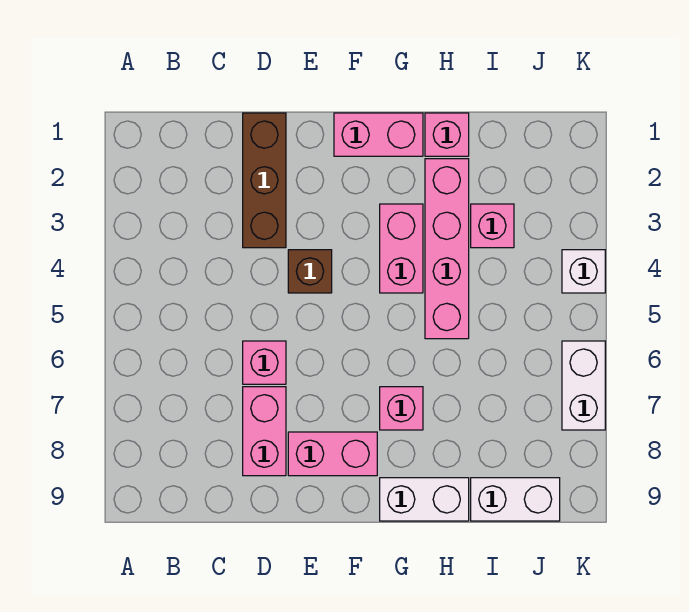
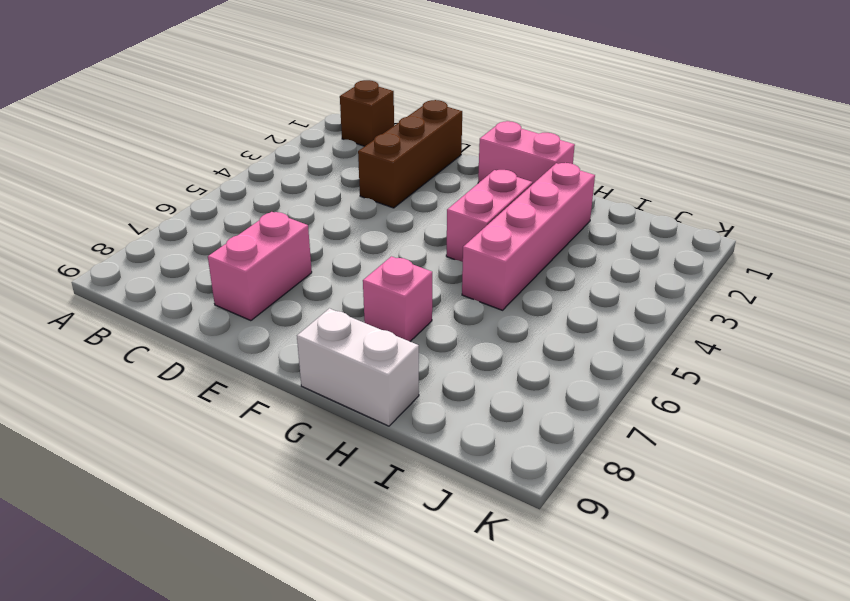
brown brick B1 level 1 -> brown brick E4 level 1
none -> pink brick D6 level 1
none -> pink brick E8:F8 level 1
none -> pink brick H1 level 1

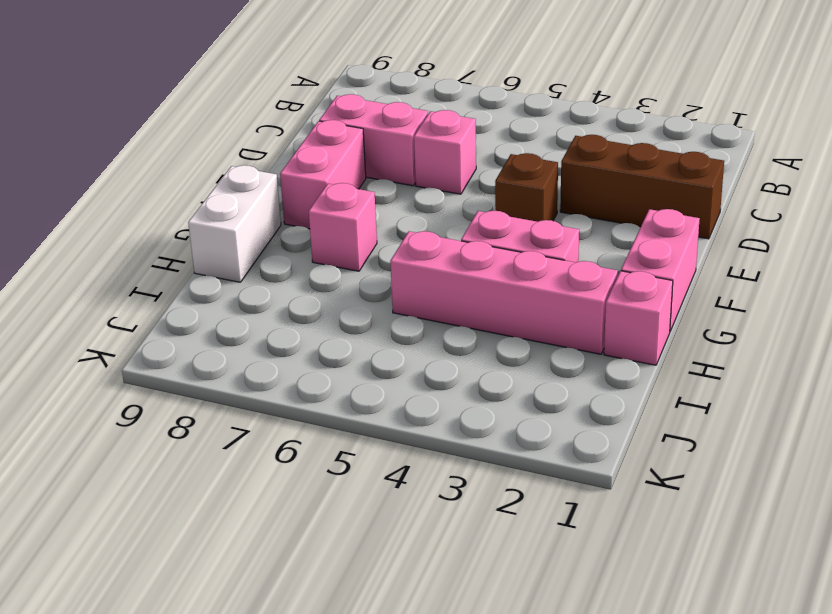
none -> pink brick I3 level 1
none -> white brick I9:J9 level 1
none -> white brick K4 level 1

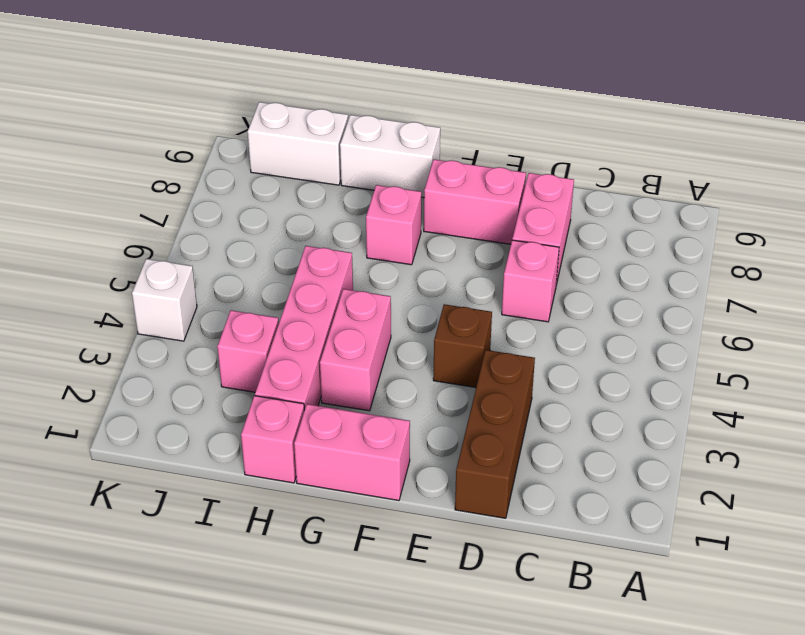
none -> white brick K6:K7 level 1

